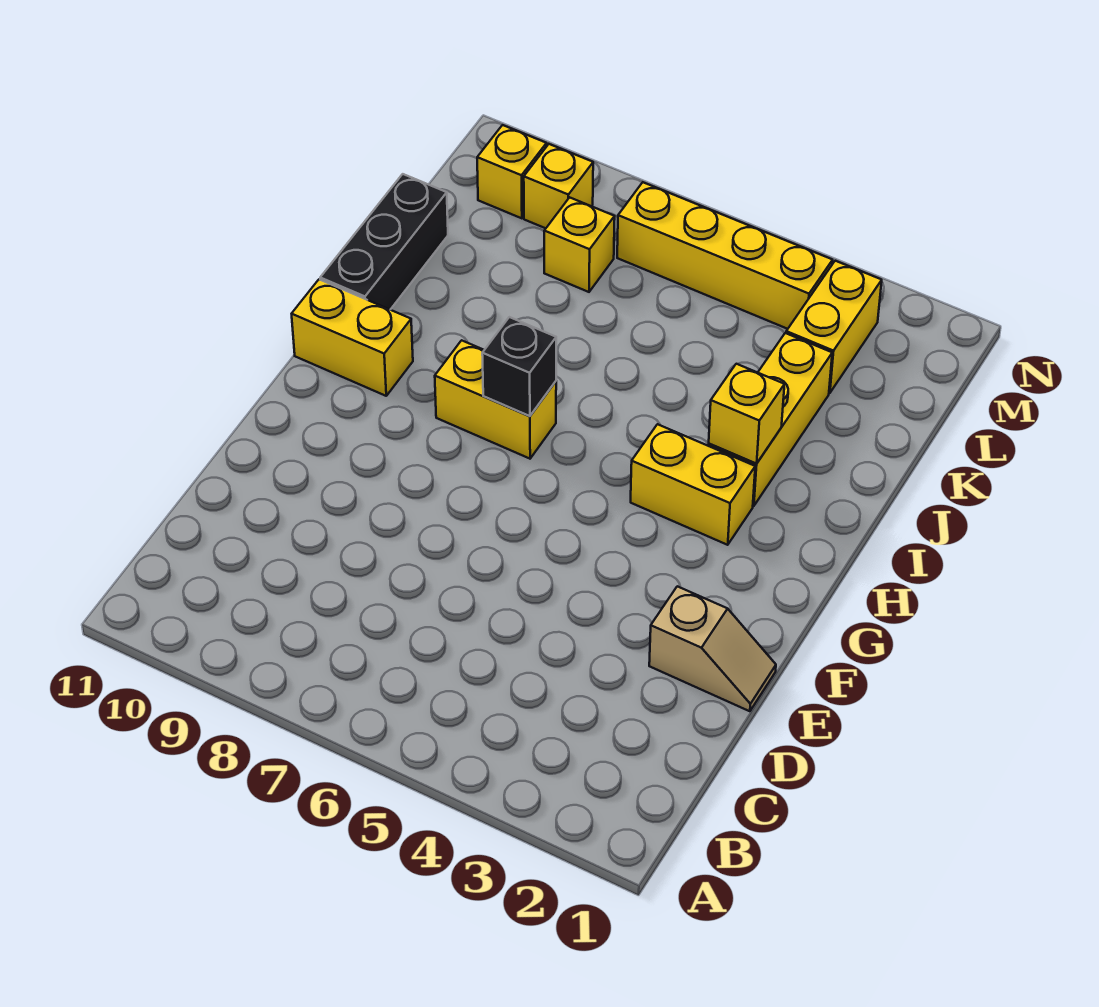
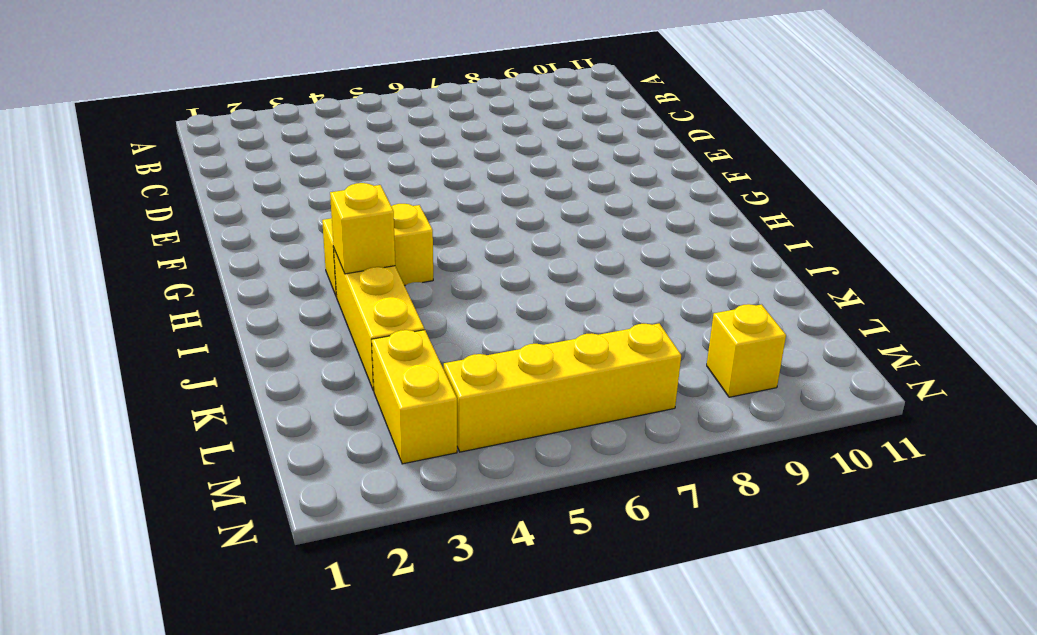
none -> tan slope E1:E2 level 1 top 2
none -> yellow brick H7:H8 level 1
none -> yellow brick H10:H11 level 1

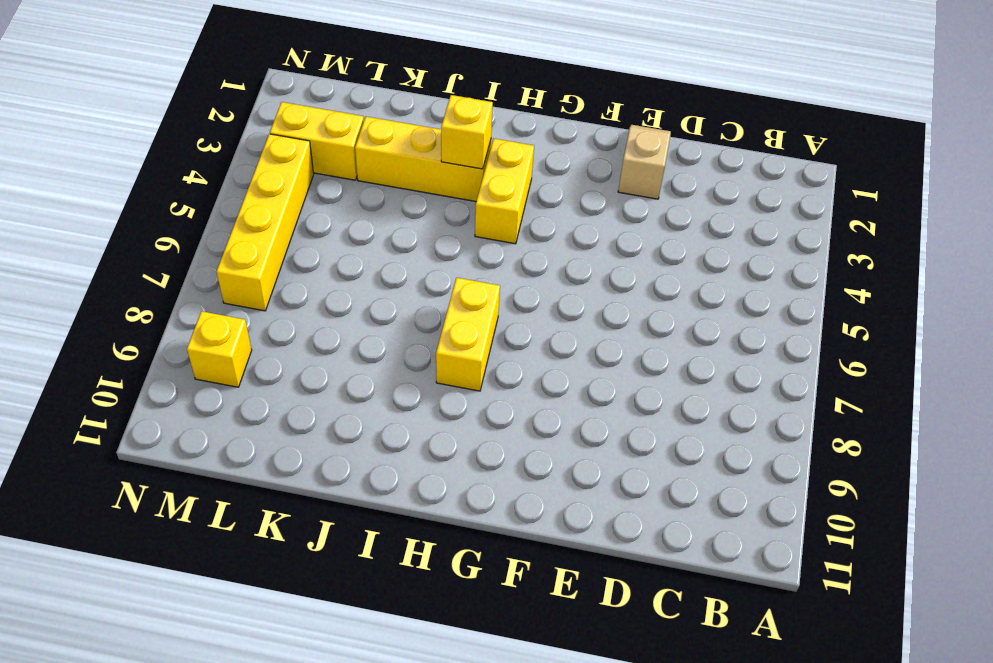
none -> yellow brick H10:H11 level 1
none -> black brick I11:K11 level 1
none -> yellow brick L8 level 1

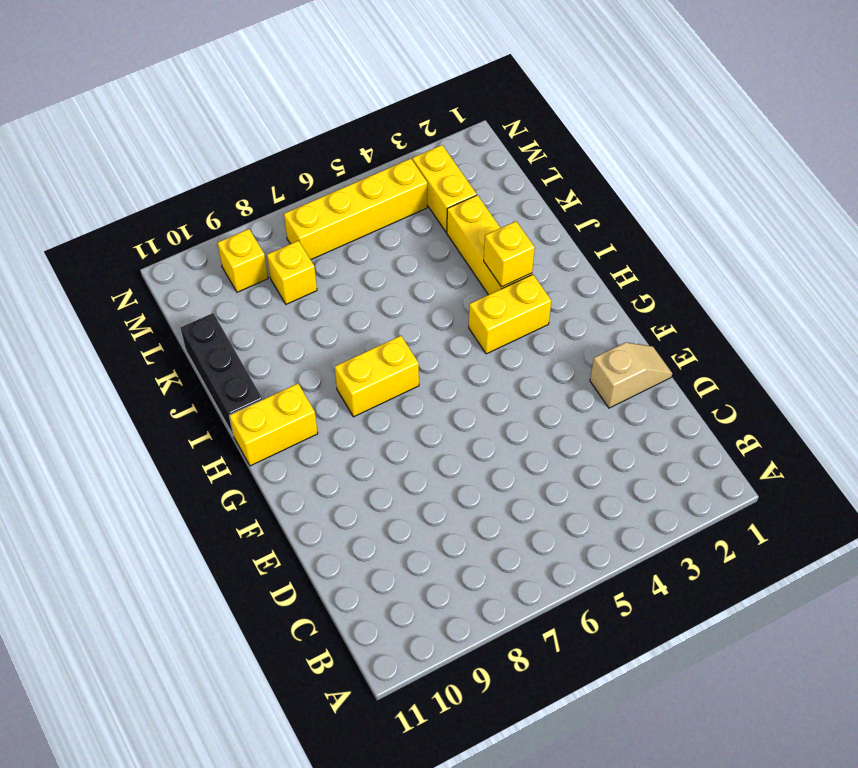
none -> yellow brick M10 level 1
none -> black brick H7 level 2

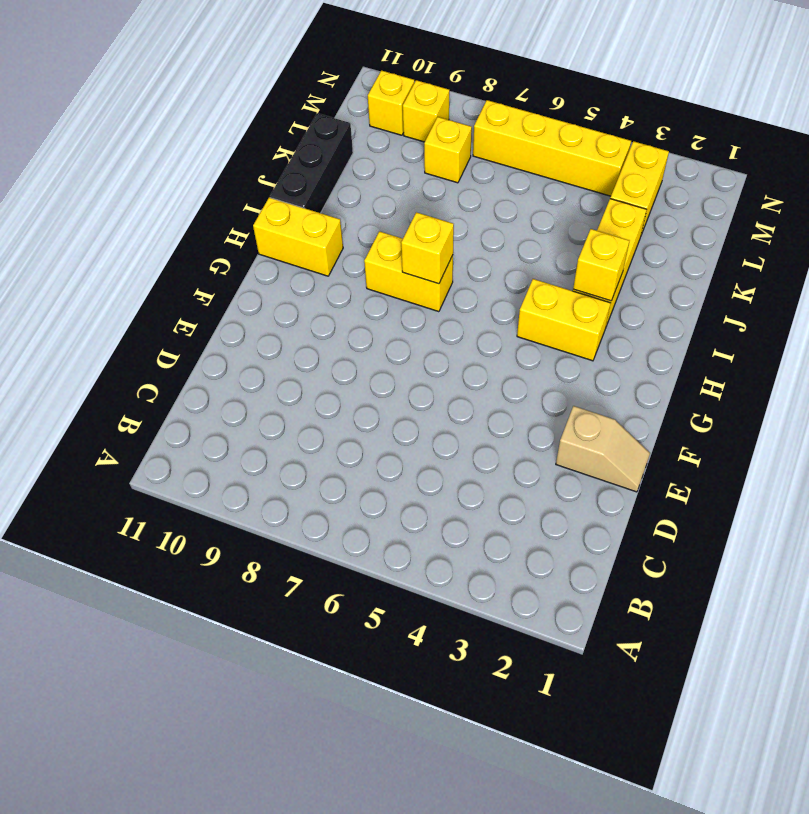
yellow brick H7 level 2 -> black brick H7 level 2

